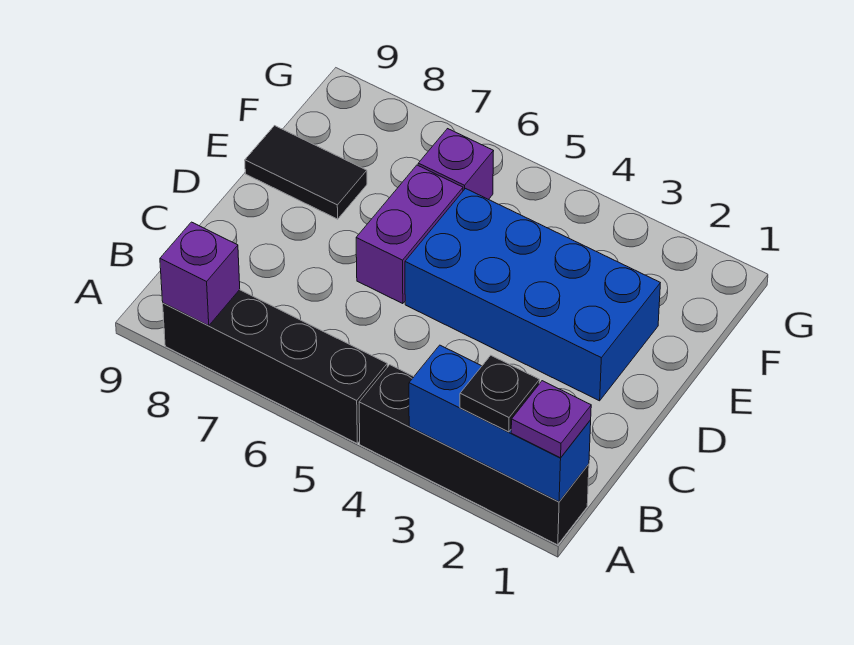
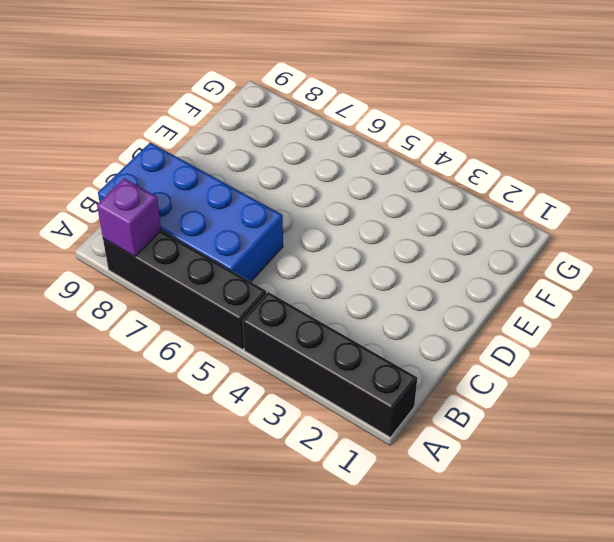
blue brick B6:C9 level 1 -> blue brick D2:E5 level 1
none -> purple brick D6:E6 level 1
none -> black tile E8:E9 level 1

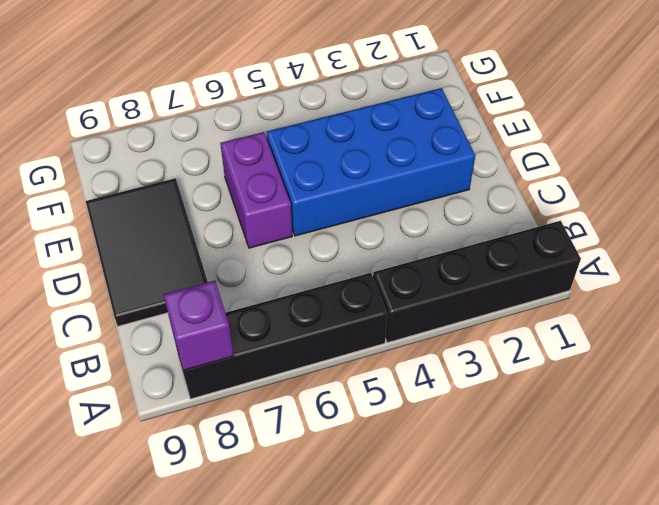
black tile C8:E9 level 1 -> black tile E8:E9 level 1
none -> purple brick F6 level 1
none -> blue brick A1:A3 level 2

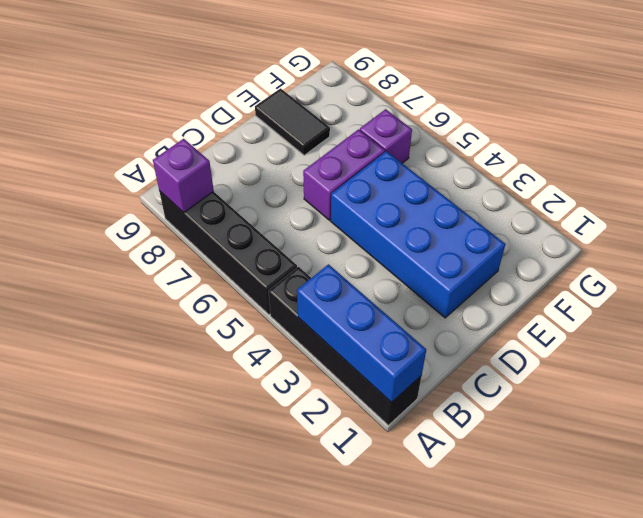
none -> purple plate A1 level 3
none -> black plate A2 level 3

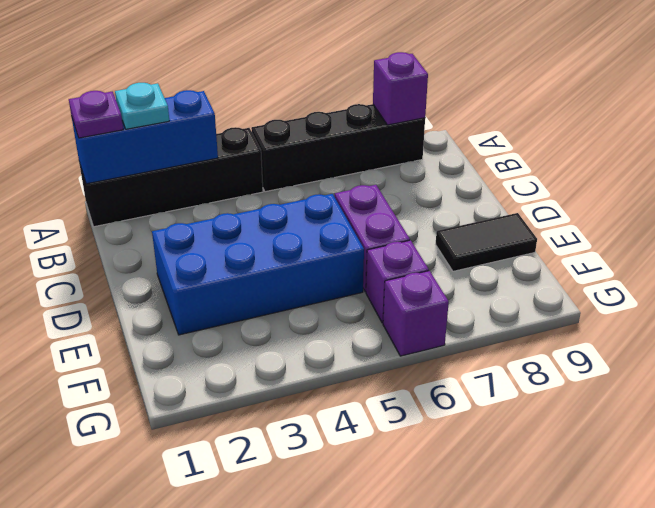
cyan plate A2 level 3 -> black plate A2 level 3
purple brick G6 level 1 -> none

